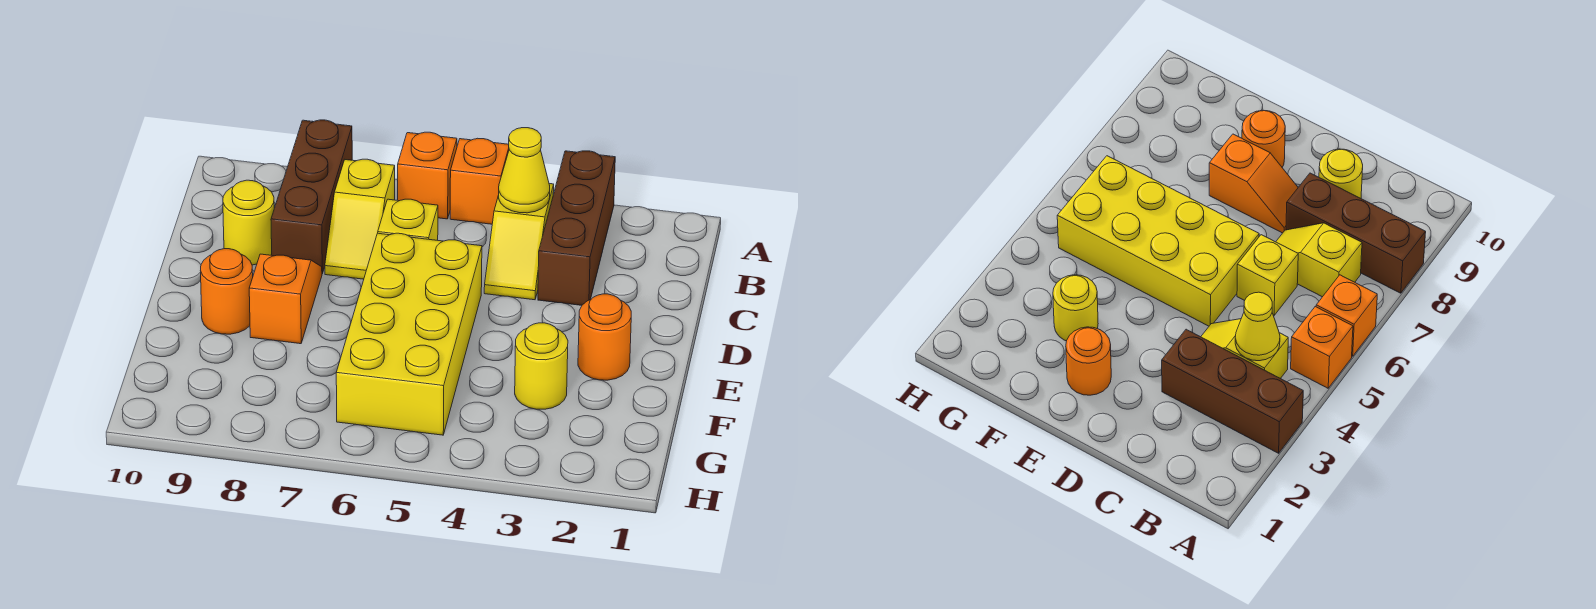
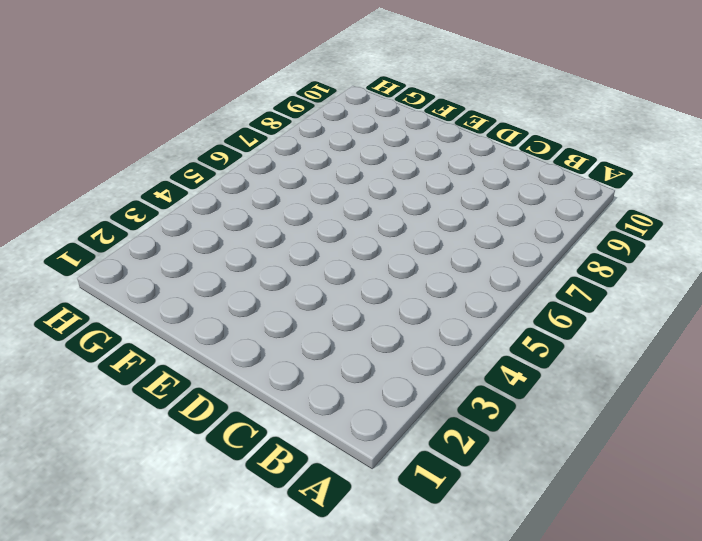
none -> brown brick A3:C3 level 1
none -> orange brick A5 level 1
none -> orange brick A6 level 1

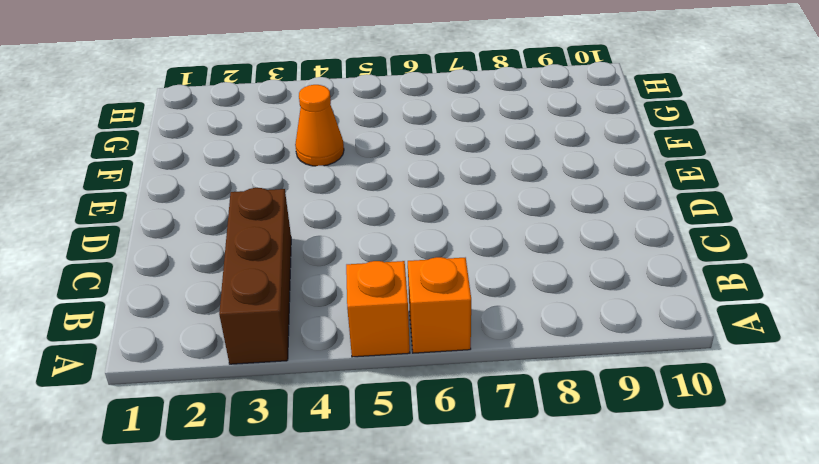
orange cone F4 level 1 -> none
none -> brown brick A8:C8 level 1
none -> yellow slope B4:C4 level 1 top B
none -> yellow slope B7:C7 level 1 top B

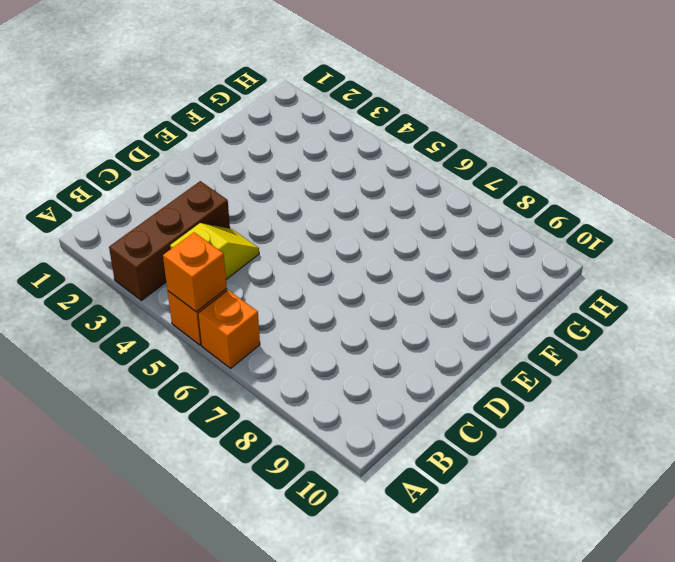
orange brick A5 level 2 -> none
none -> brown brick A8:C8 level 1
none -> yellow slope B7:C7 level 1 top B
none -> yellow brick C6 level 1

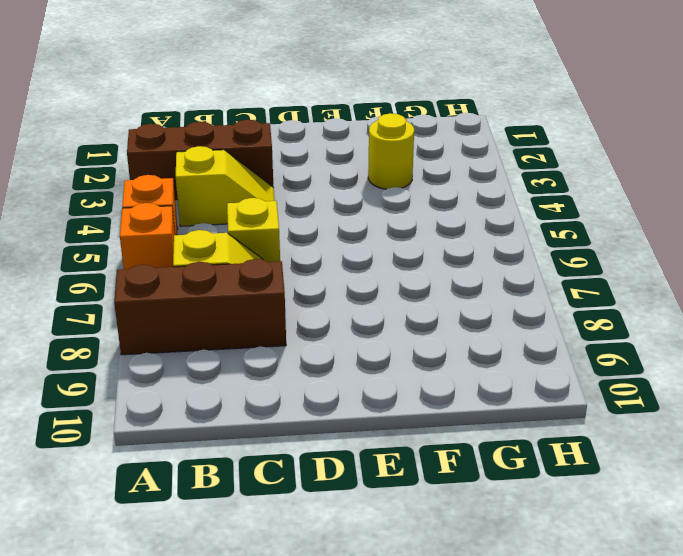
none -> yellow round brick C9 level 1
none -> yellow brick D5:G6 level 1
none -> orange slope D8:E8 level 1 top E

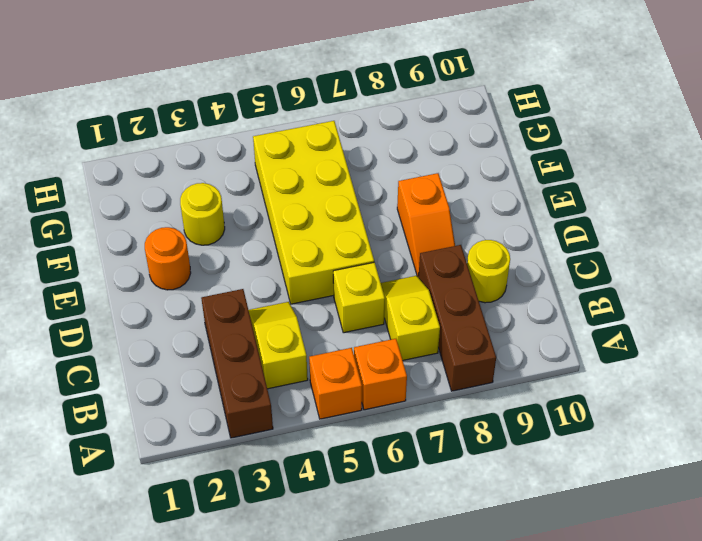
none -> orange round brick E9 level 1
none -> yellow cone B4 level 2

